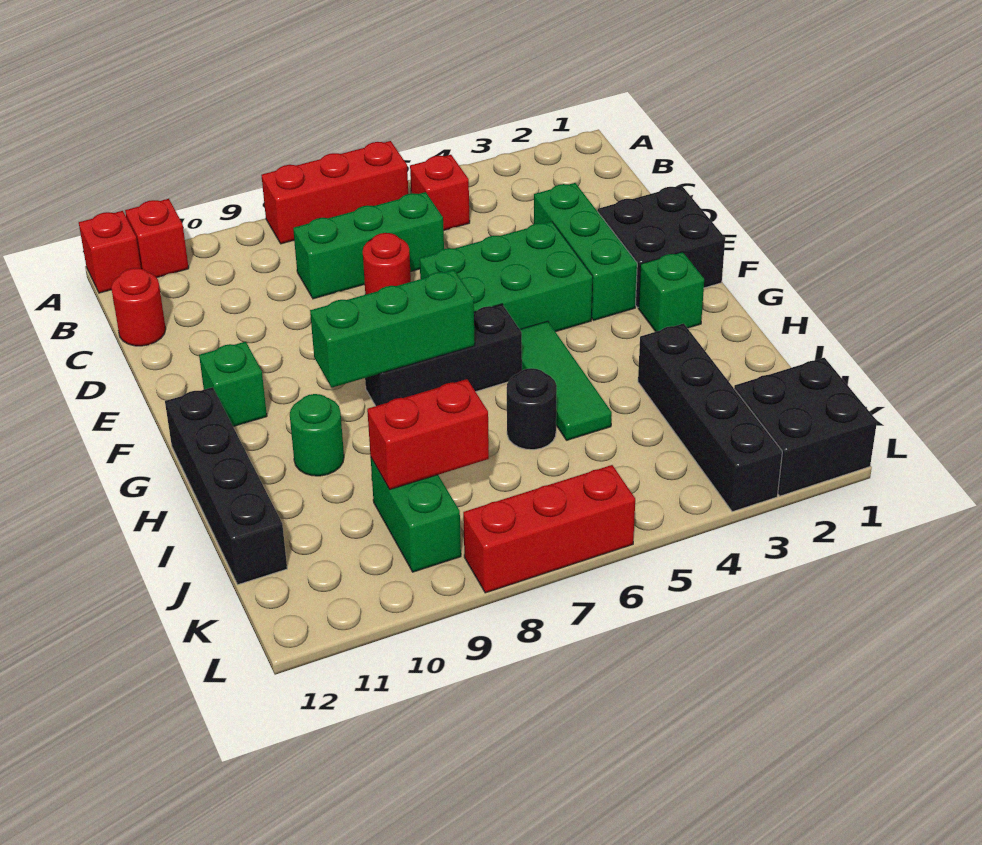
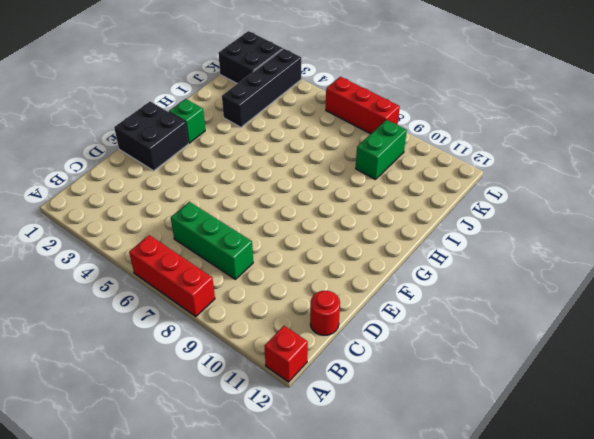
none -> red brick A11 level 1
none -> red brick B5 level 1
none -> green brick D3:F3 level 1

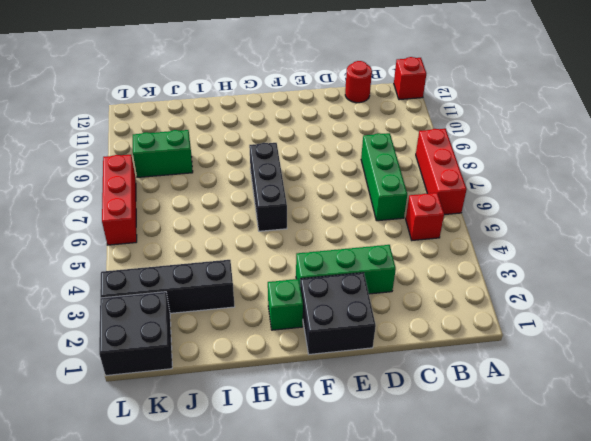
none -> red brick A11 level 1
none -> red round brick D7 level 1
none -> green brick E4:F6 level 1

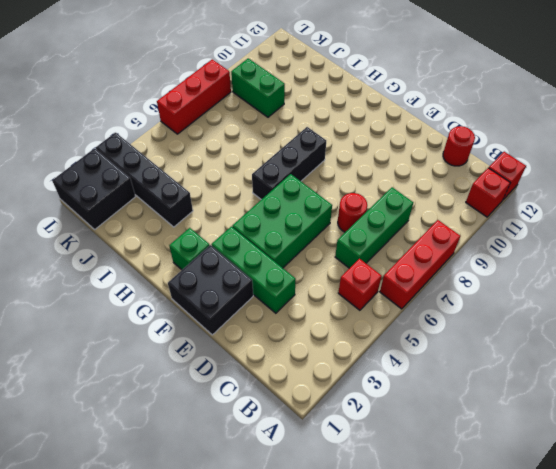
none -> green brick F11 level 1
none -> green tile G5:I5 level 1
none -> black brick G12:J12 level 1

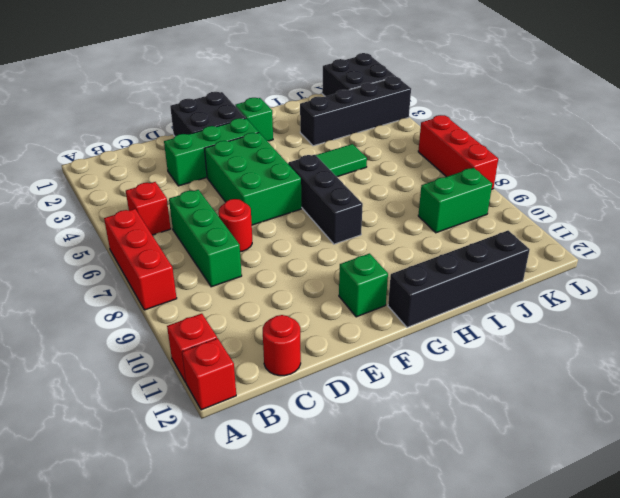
none -> green round brick H10 level 1
none -> black round brick I6 level 1
none -> green brick G7:G9 level 2

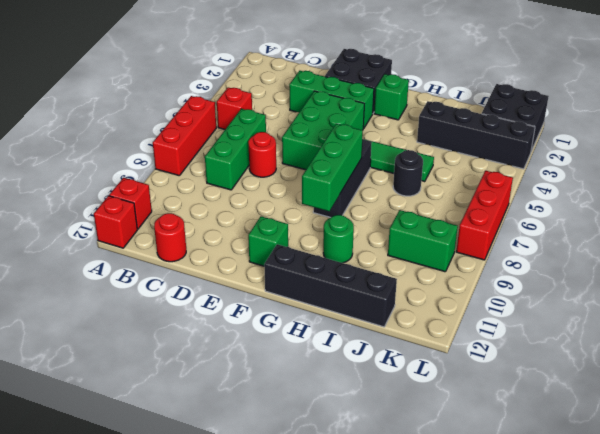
none -> red brick J8:J9 level 2

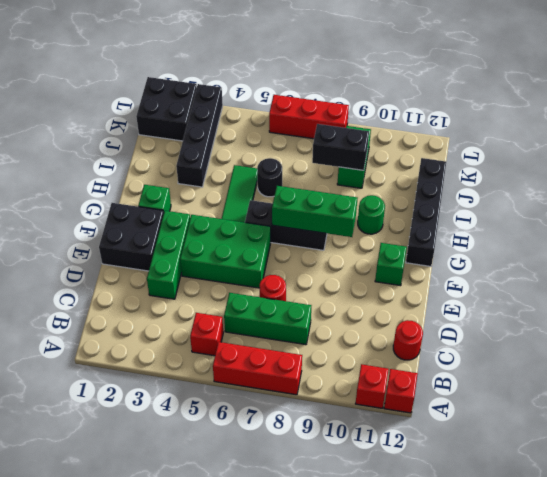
black brick J8:J9 level 2 -> red brick J8:J9 level 2

